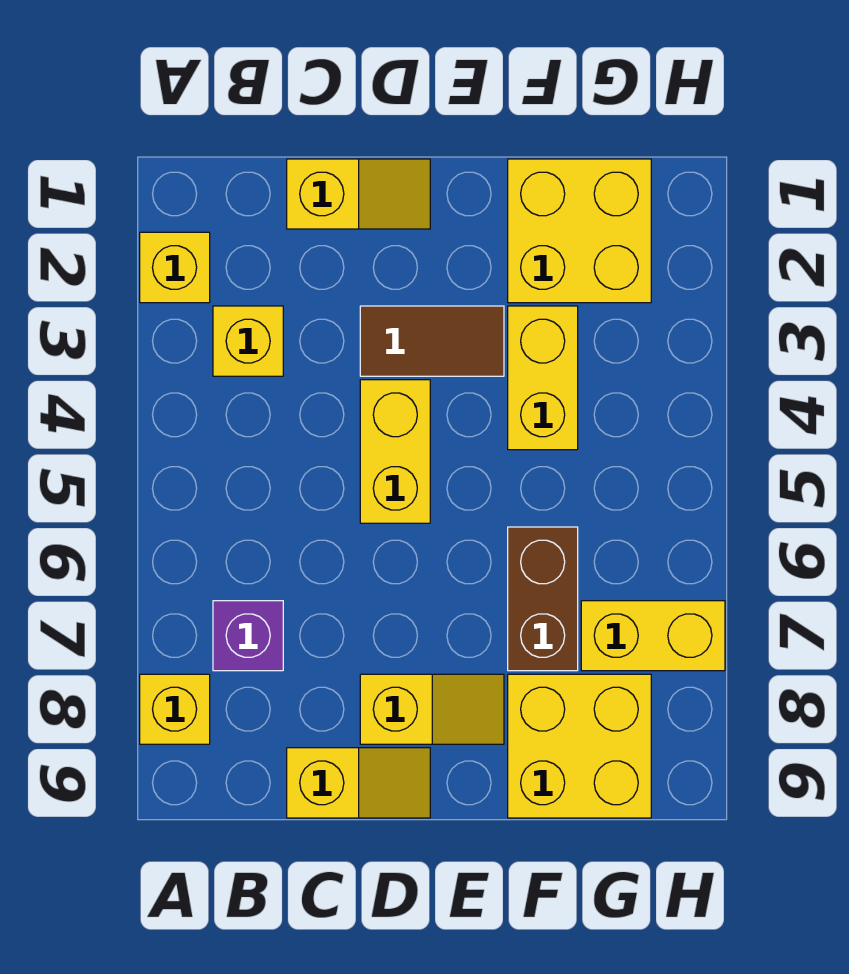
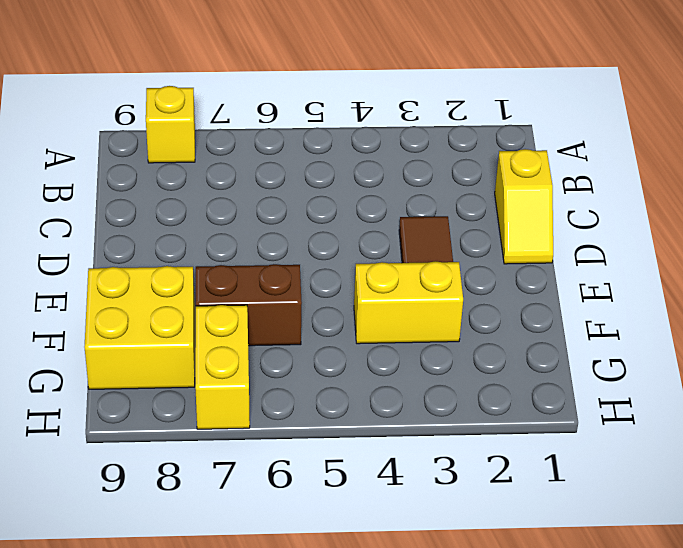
none -> yellow brick A2 level 1
none -> yellow brick B3 level 1
none -> purple brick B7 level 1

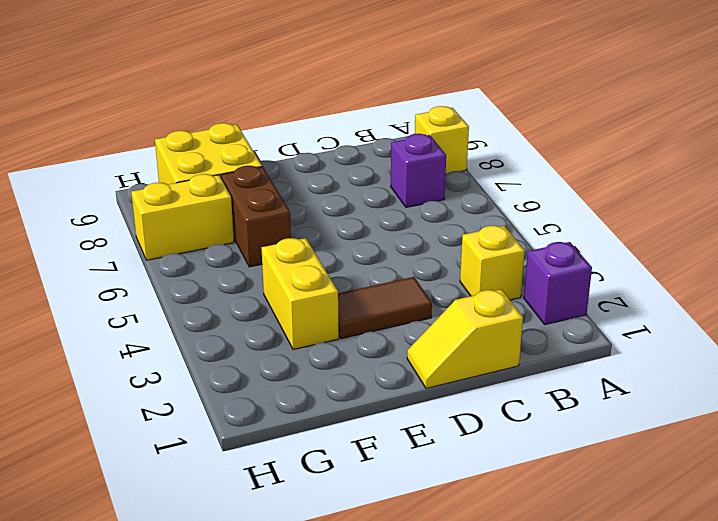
purple brick A2 level 1 -> yellow brick A2 level 1
none -> yellow slope C9:D9 level 1 top C
none -> yellow brick D4:D5 level 1
none -> yellow slope D8:E8 level 1 top D

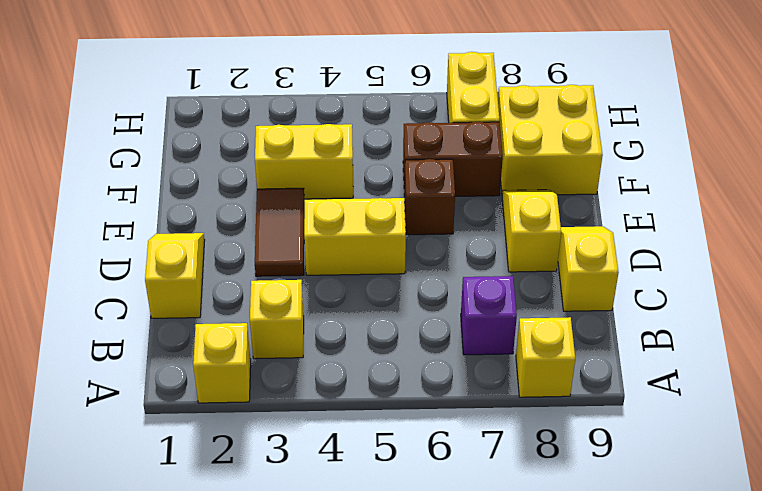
brown brick E6 level 1 -> none
none -> yellow brick F1:G2 level 1

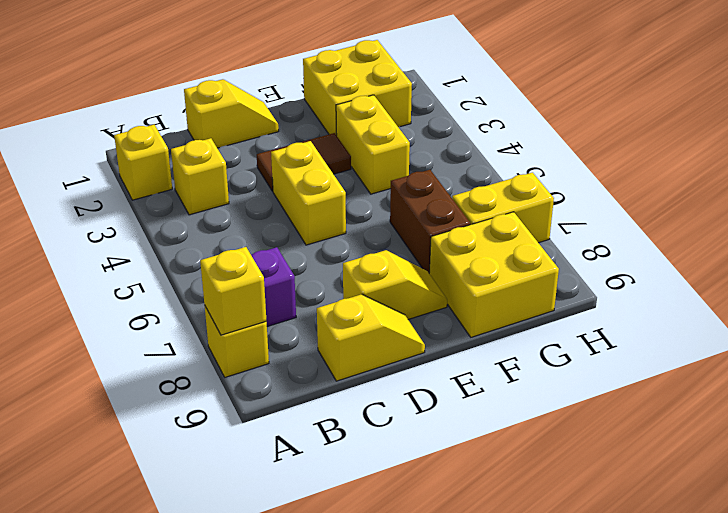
yellow brick A8 level 2 -> none

